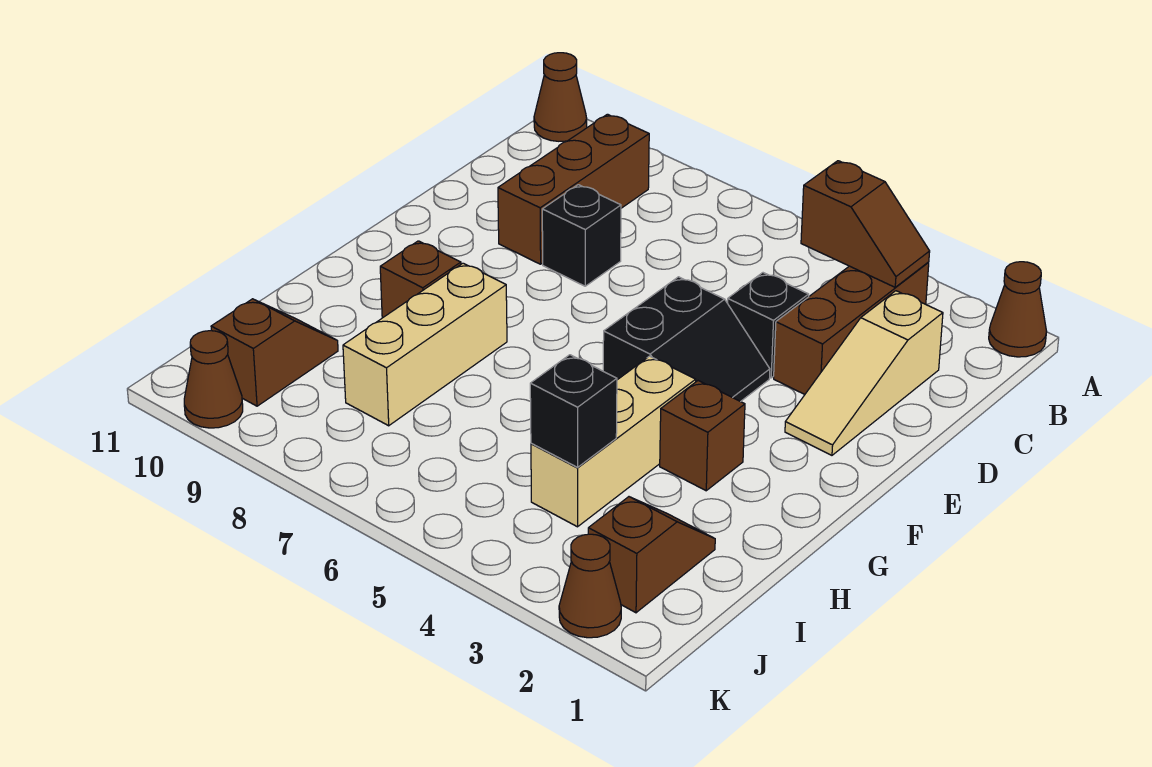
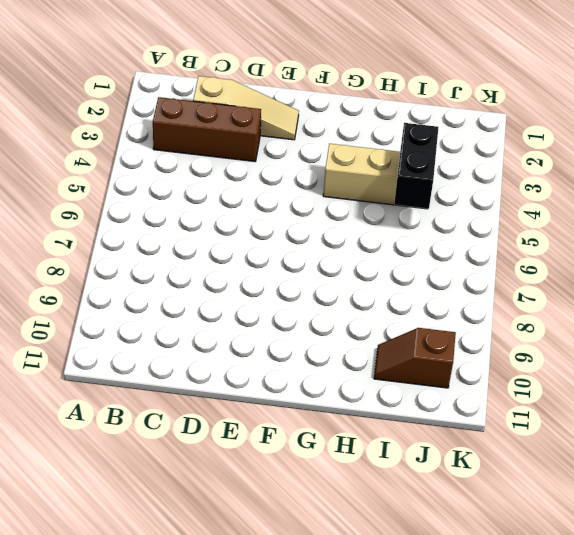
black brick I4:I5 level 2 -> black brick I4 level 2
none -> brown cone A1 level 1
none -> brown cone A11 level 1
none -> brown brick B9:D9 level 1

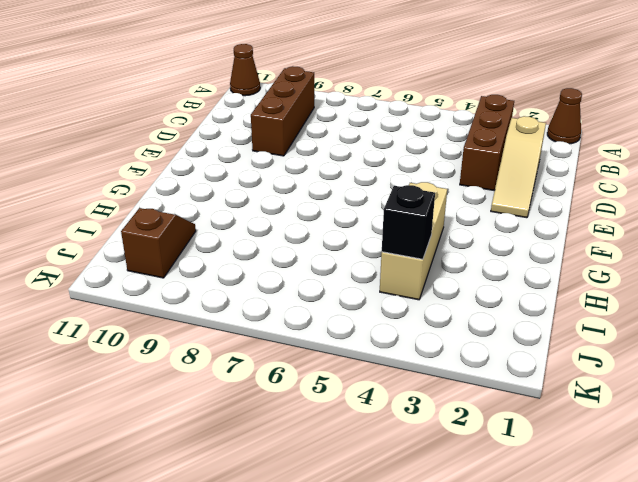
none -> black brick D4 level 1
none -> black brick D8 level 1
none -> black slope E4:F5 level 1 top 5

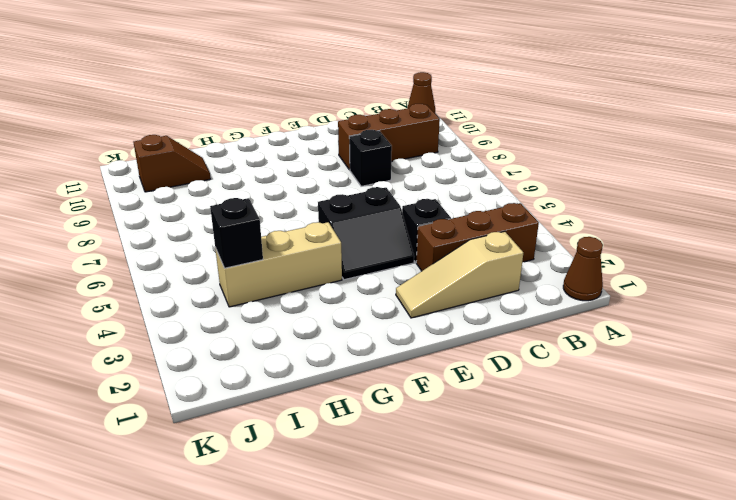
none -> brown brick G3 level 1
none -> tan brick G8:I8 level 1
none -> brown brick G9 level 1

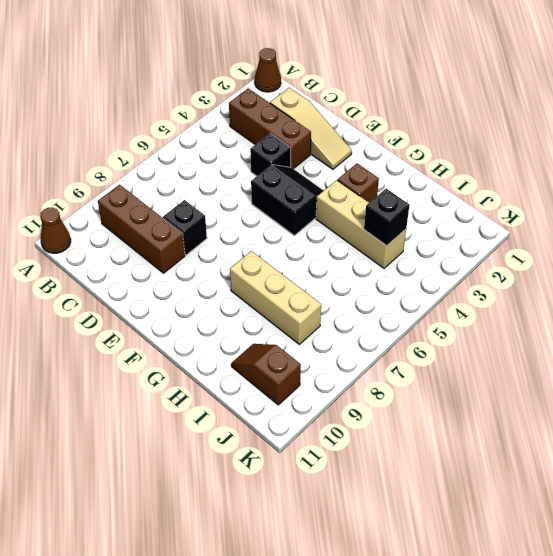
none -> brown brick G9 level 1
none -> brown slope I2:J2 level 1 top J
none -> brown cone K2 level 1

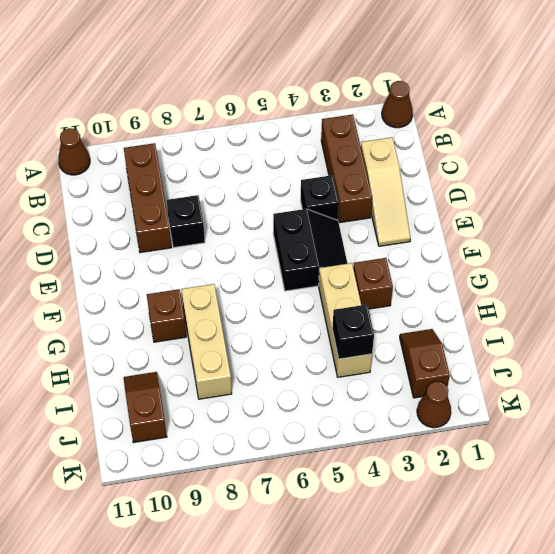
none -> brown cone K10 level 1
none -> brown slope B3:B4 level 2 top 4

